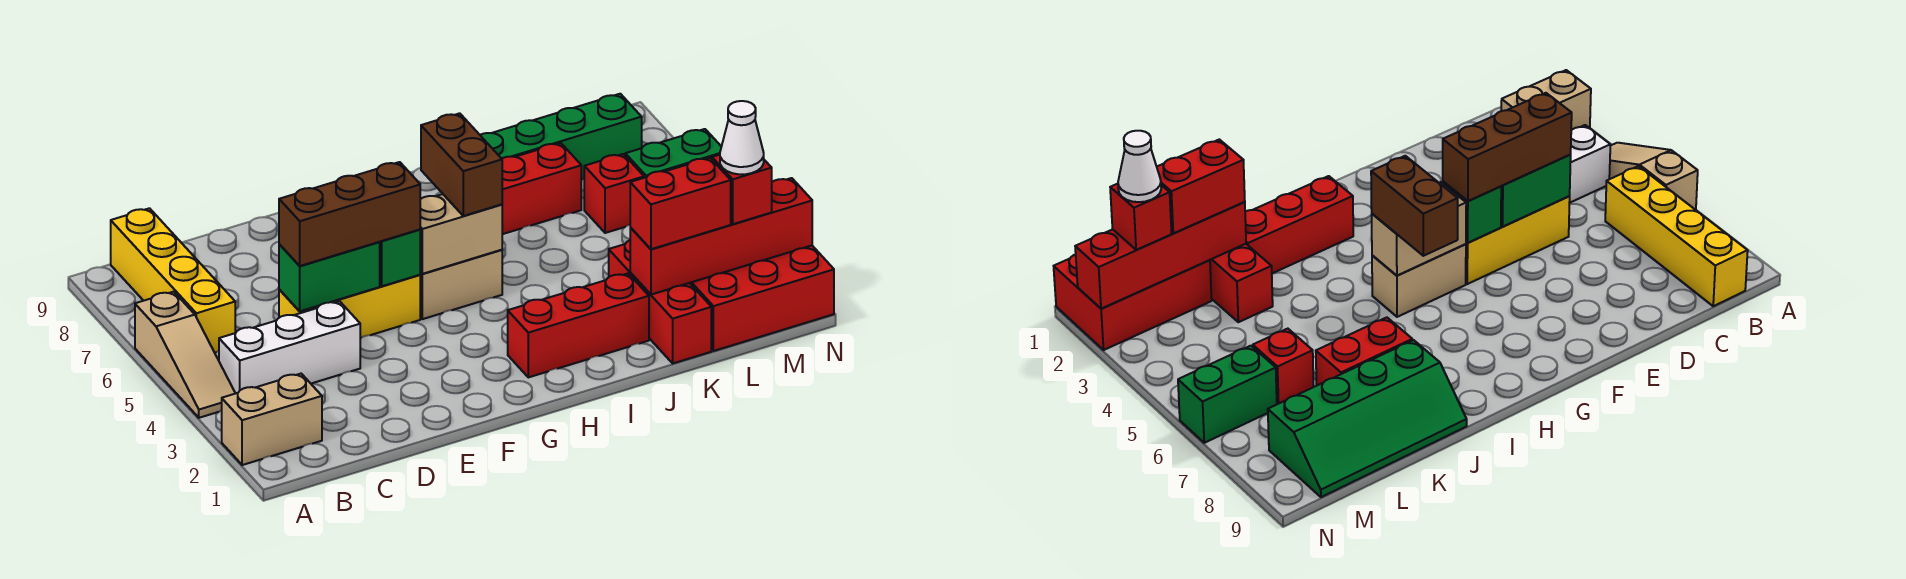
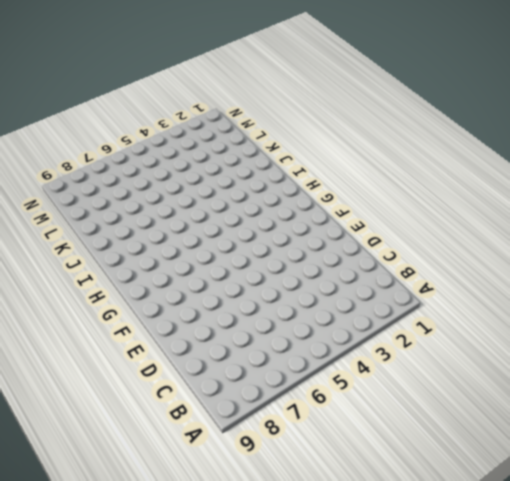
none -> tan brick A2:B2 level 1
none -> tan slope A4:A6 level 1 top 6
none -> white brick B4:D4 level 1

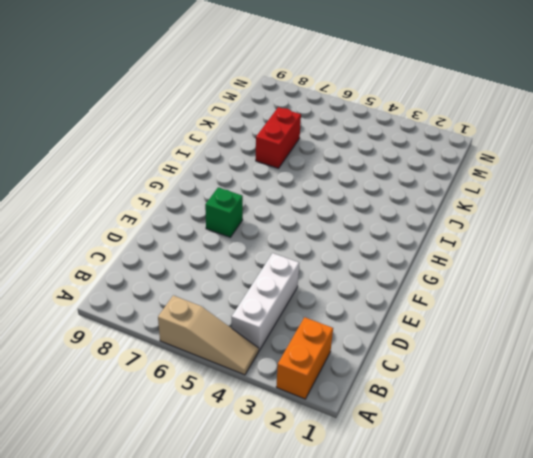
orange brick A2:B2 level 1 -> tan brick A2:B2 level 1
green brick F7 level 1 -> green brick F5 level 2
none -> yellow brick B6:B9 level 1
none -> yellow brick D5:F5 level 1
none -> tan brick G5:H5 level 1

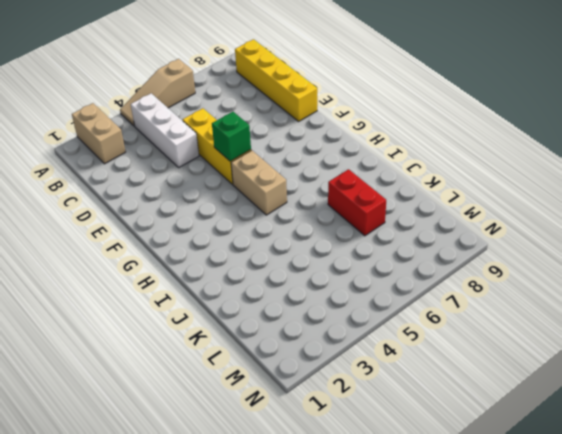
yellow brick B9:E9 level 1 -> yellow brick B6:B9 level 1
none -> red brick H2:J2 level 1
none -> green slope J8:M9 level 1 top 8
none -> red brick K1:K3 level 1

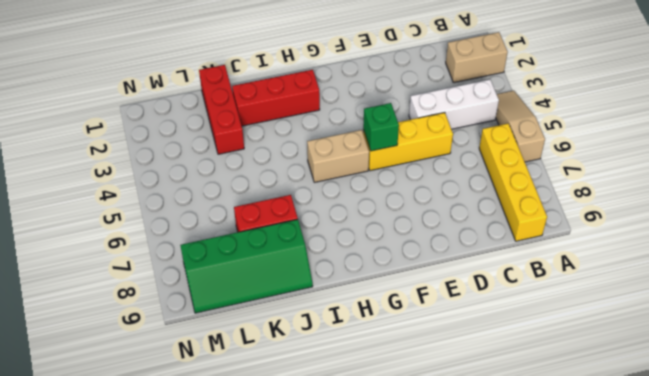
none -> red brick L1:N2 level 1
none -> red brick L6 level 1
none -> green brick M6:N6 level 1

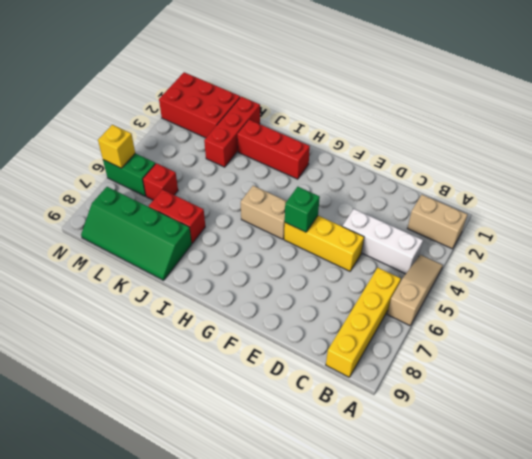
yellow brick N6 level 2 -> none
none -> green brick D5:E5 level 2
none -> tan brick G5:H5 level 2
none -> red brick K2:N2 level 2

